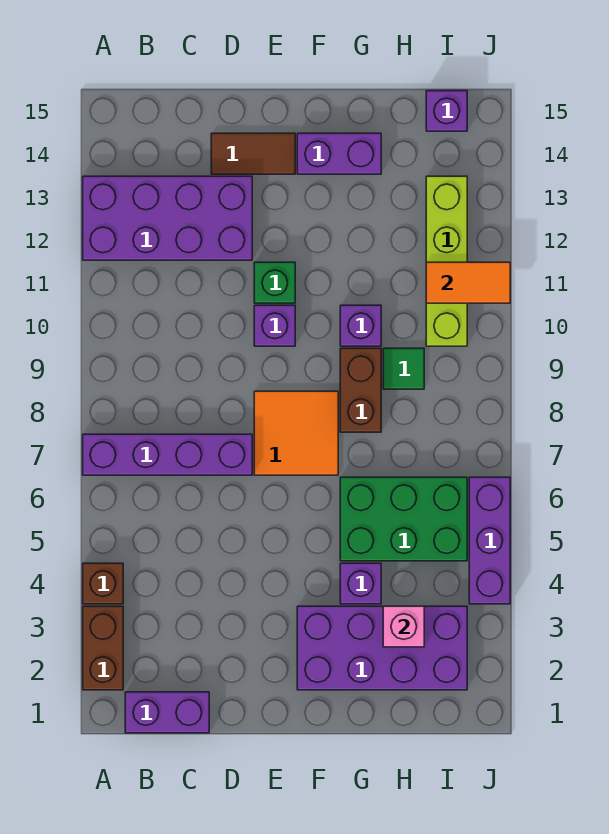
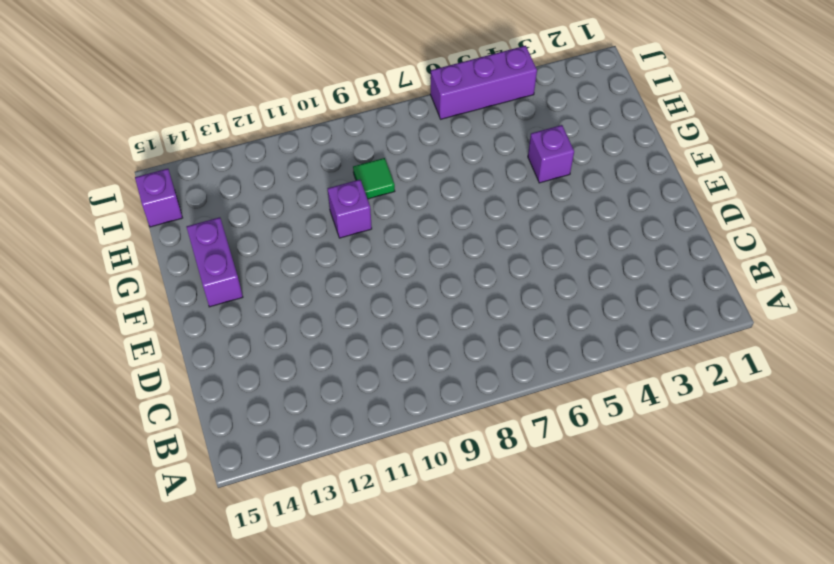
none -> brown brick A2:A3 level 1
none -> brown brick A4 level 1
none -> purple brick A7:D7 level 1

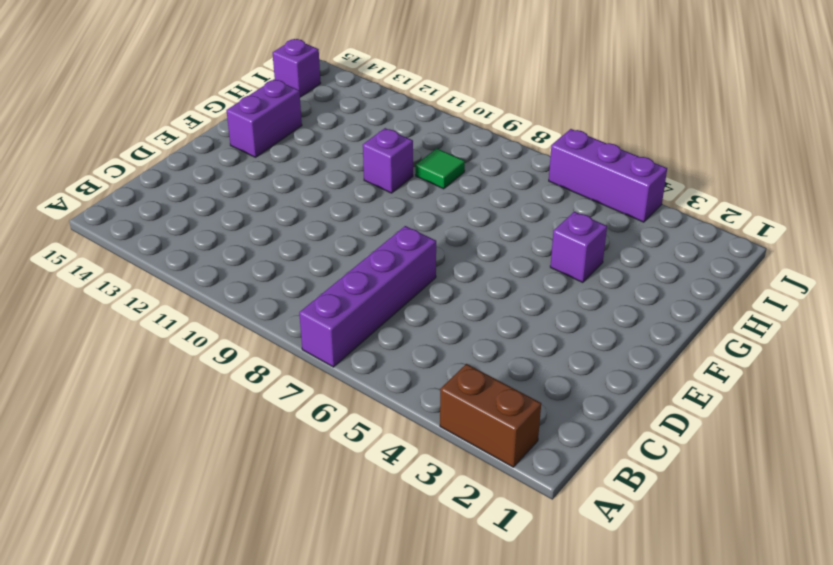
none -> brown brick A4 level 1
none -> purple brick A12:D13 level 1
none -> purple brick B1:C1 level 1

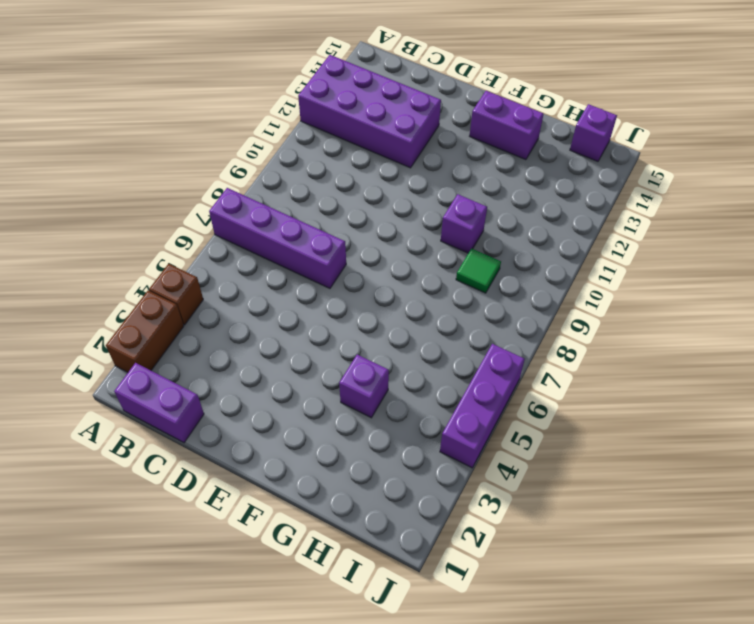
none -> brown tile D14:E14 level 1
none -> orange tile E7:F8 level 1
none -> purple brick E10 level 1

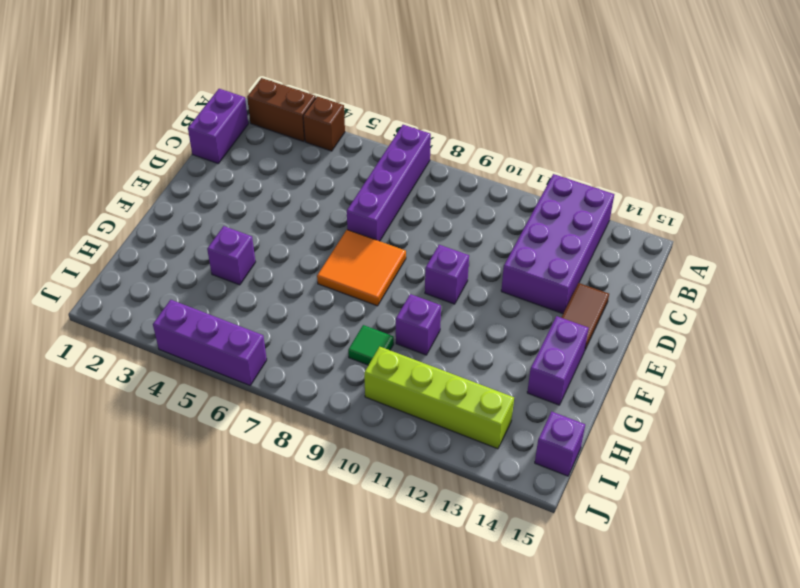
none -> green brick E11 level 1
none -> purple brick F2:I3 level 1
none -> green brick G5:I6 level 1

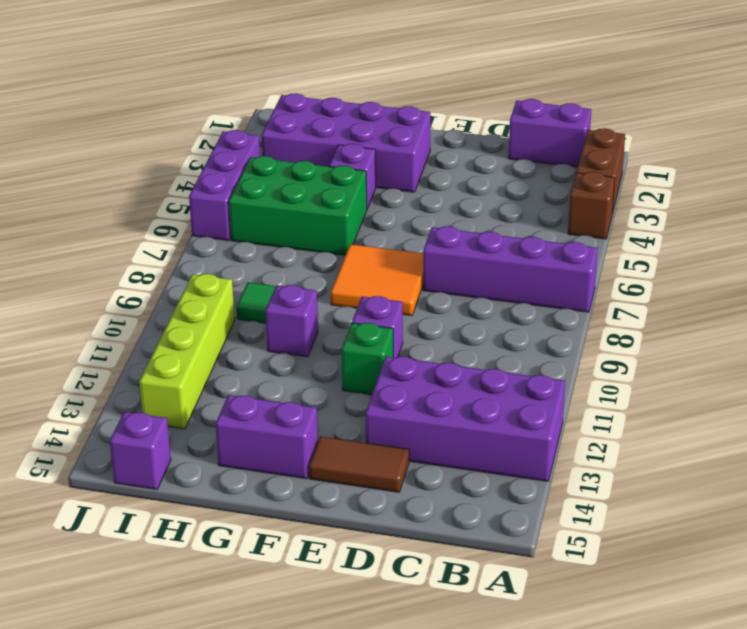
none -> brown brick G8:G9 level 1
none -> pink brick H3 level 2
none -> orange tile I11:J11 level 2

